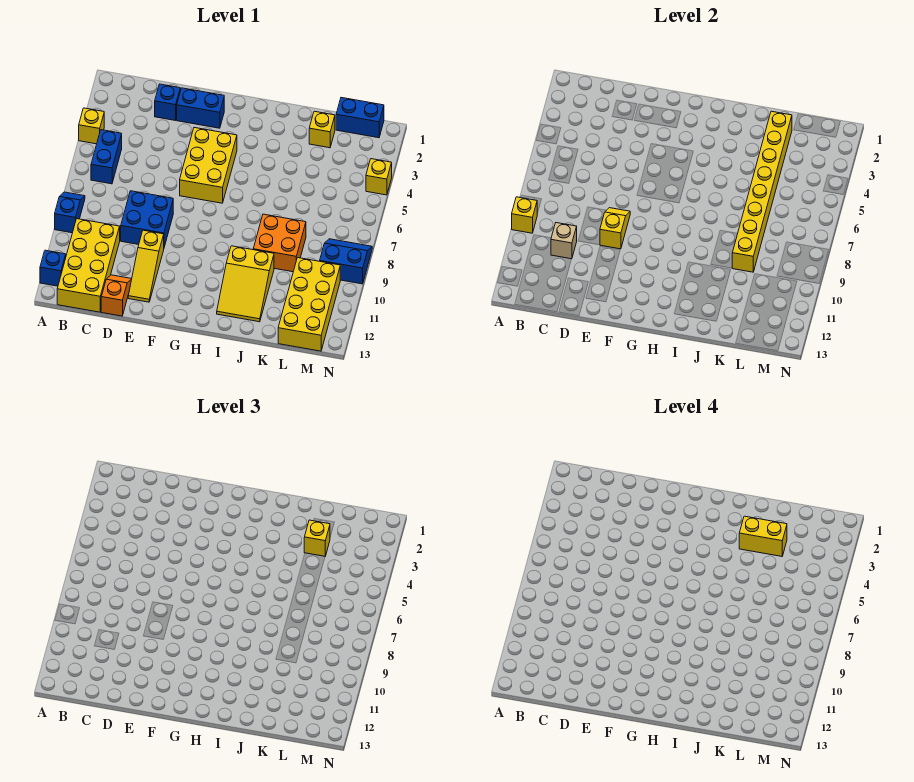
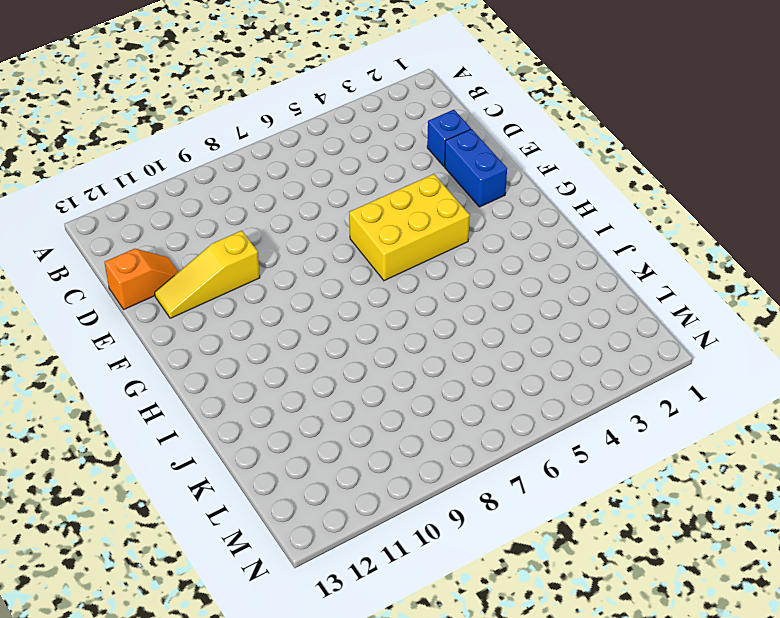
none -> yellow brick A4 level 1
none -> blue slope A8:A9 level 1 top 9
none -> blue brick A12 level 1

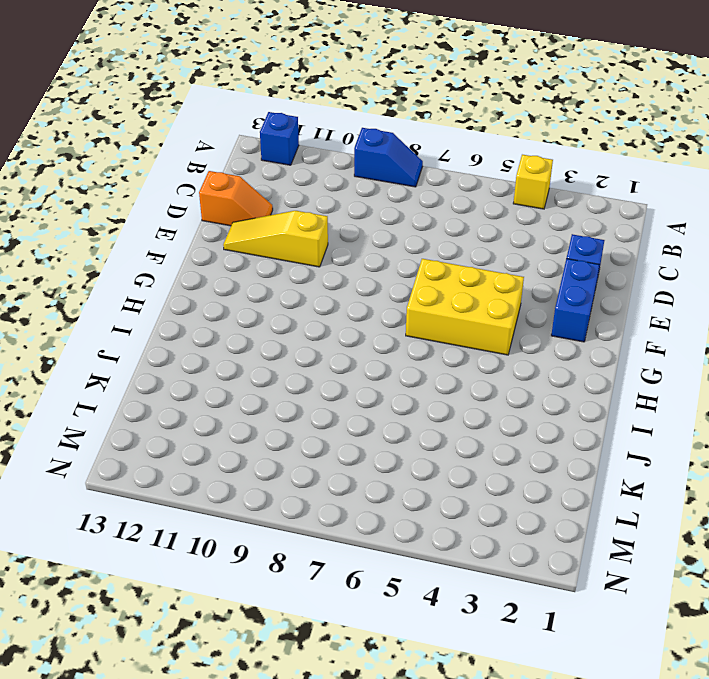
none -> blue brick B5:B6 level 1
none -> yellow brick B10:C13 level 1
none -> blue brick D8:E9 level 1

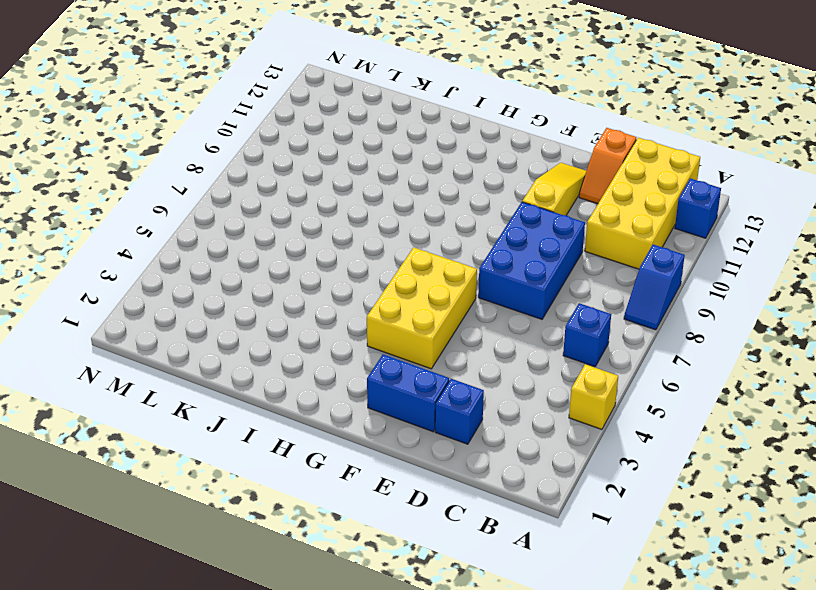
blue brick B6 level 1 -> blue brick B5:B6 level 1
blue brick D7:E9 level 1 -> blue brick D8:E9 level 1
none -> yellow slope I10:J12 level 1 top 10
none -> orange brick J8:K9 level 1
none -> yellow brick K2 level 1

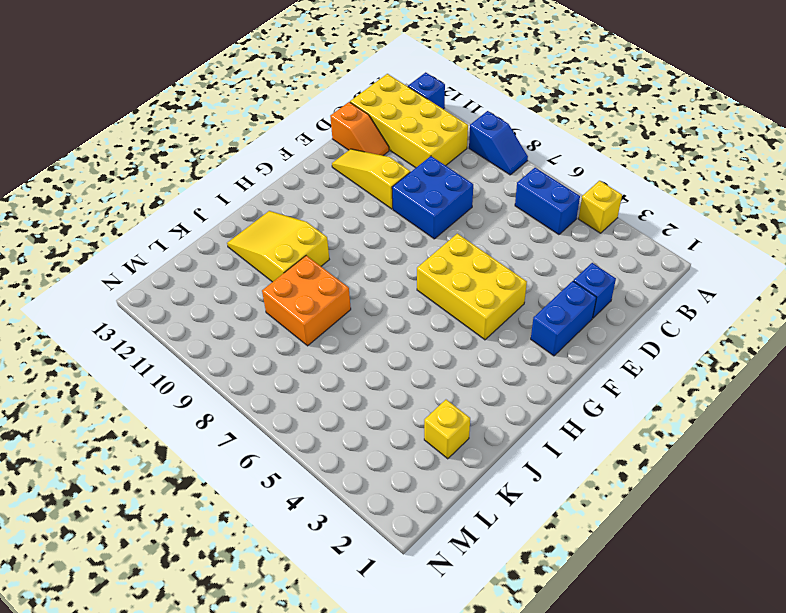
none -> blue brick L1:M1 level 1
none -> yellow brick L10:M13 level 1
none -> blue slope M8:N9 level 1 top 9

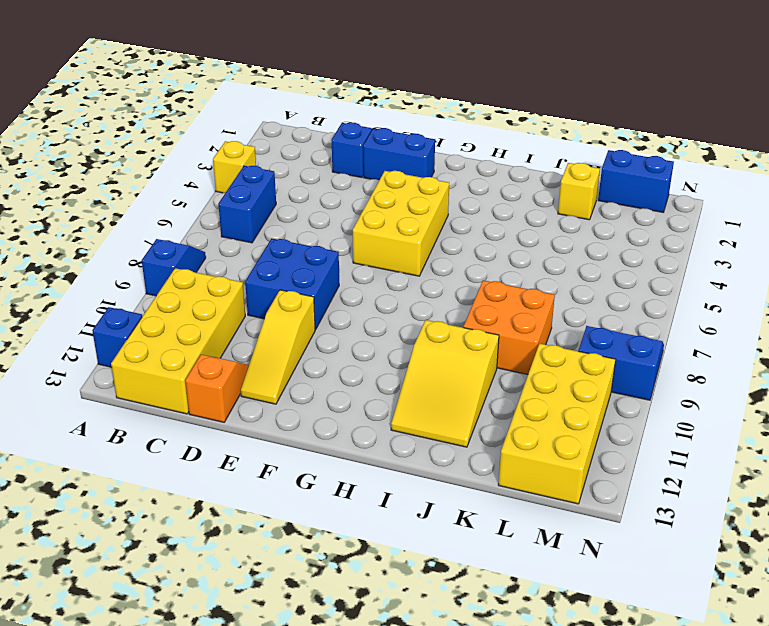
none -> yellow brick N4 level 1
none -> yellow brick A9 level 2
none -> tan brick C10 level 2

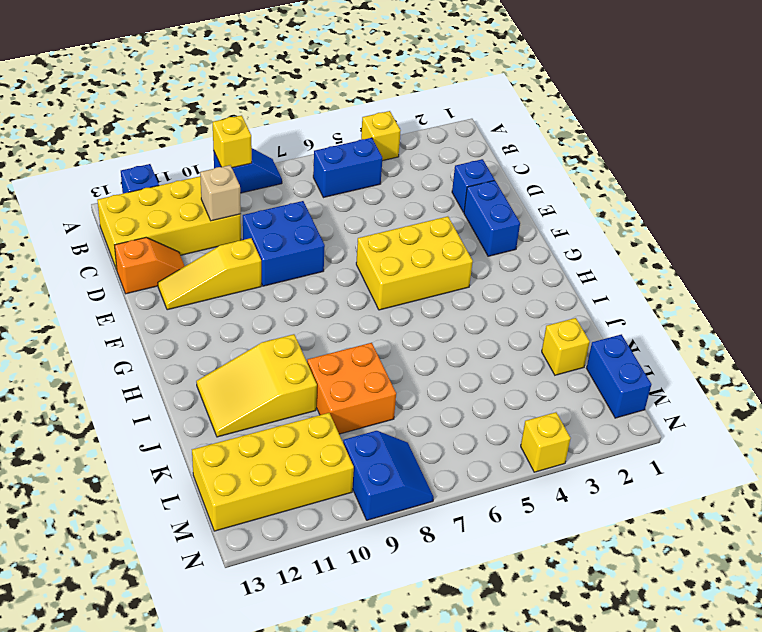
none -> yellow slope E8:E9 level 2 top 9
none -> yellow brick K2:K9 level 2
none -> yellow brick K3 level 3

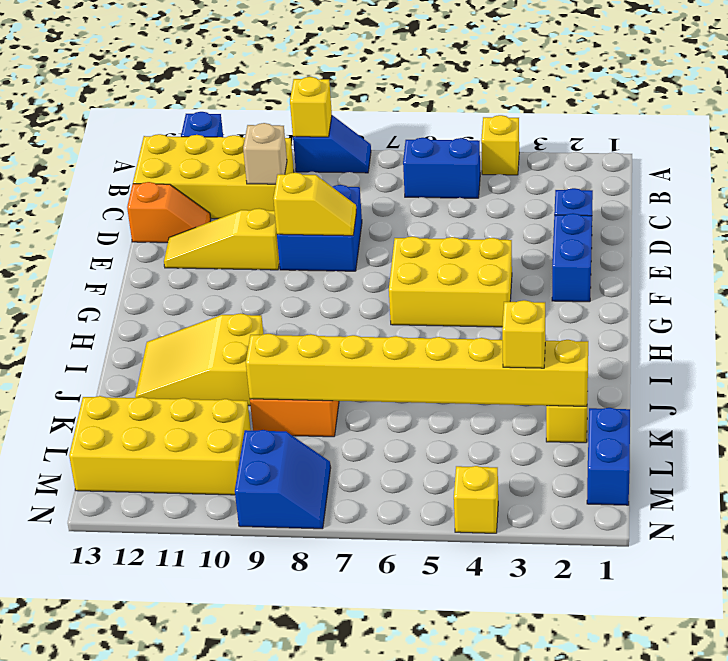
none -> yellow brick J3:K3 level 4

